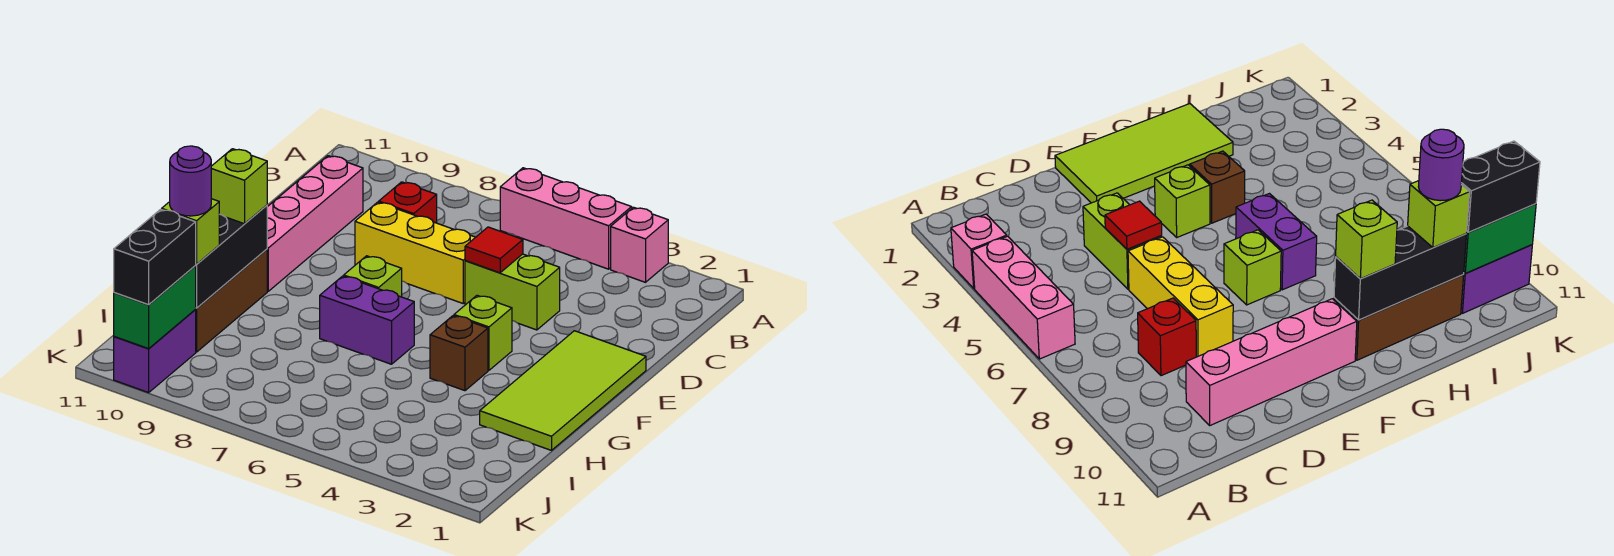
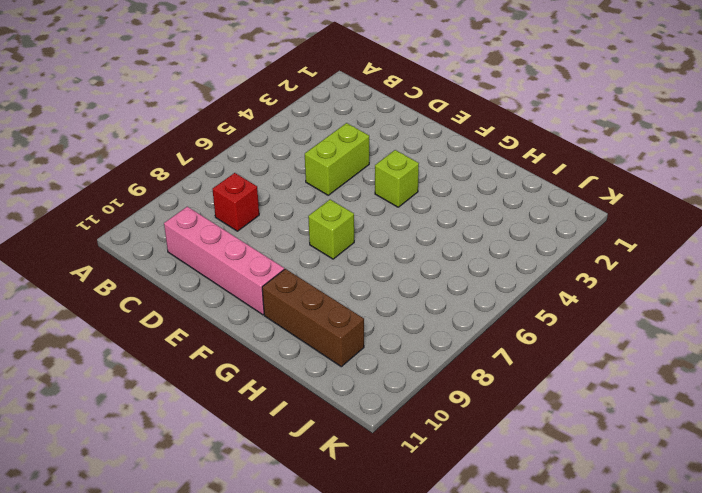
none -> pink brick A3 level 1
none -> pink brick A4:A6 level 1
none -> yellow brick D6:D8 level 1

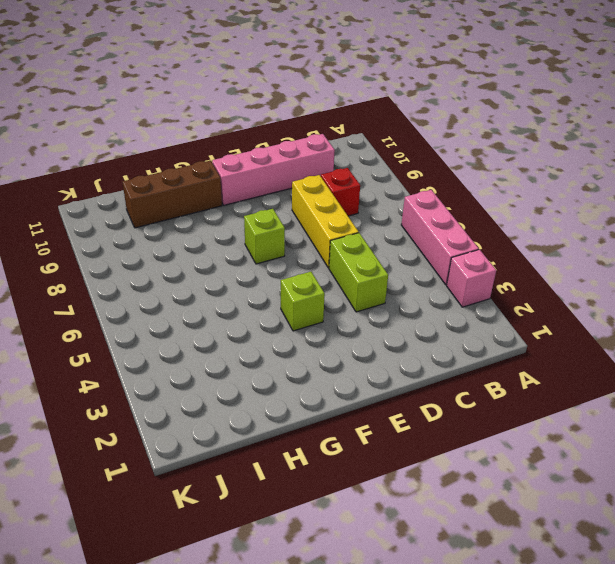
none -> lime tile E1:H2 level 1
none -> brown brick G4 level 1
none -> purple brick G6:G7 level 1

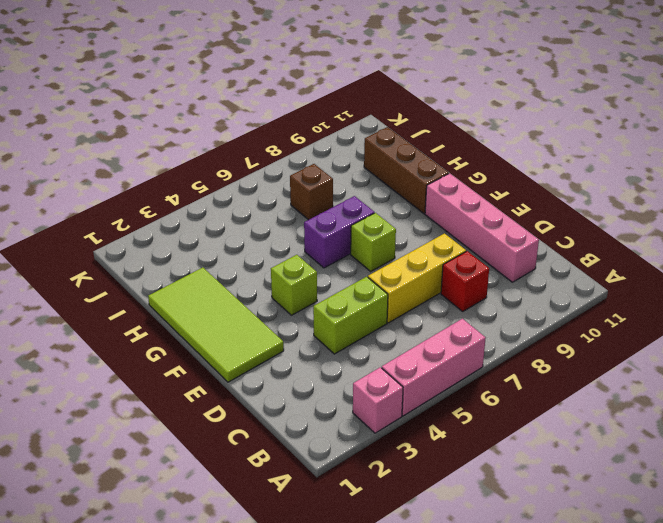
brown brick I7 level 1 -> brown brick G4 level 1
none -> purple brick J10:K10 level 1
none -> red tile D5 level 2
none -> black brick G10:I10 level 2

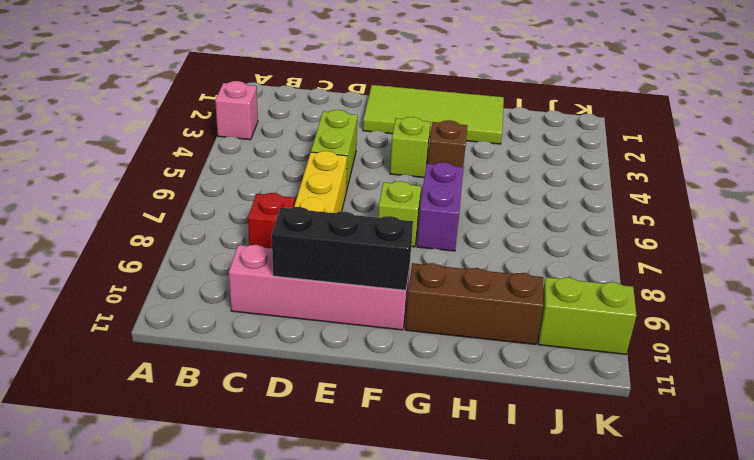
black brick D10:F10 level 2 -> black brick G10:I10 level 2
lime brick J10:K10 level 1 -> purple brick J10:K10 level 1
none -> pink brick A4:A6 level 1
none -> red tile D5 level 2
none -> green brick J10:K10 level 2

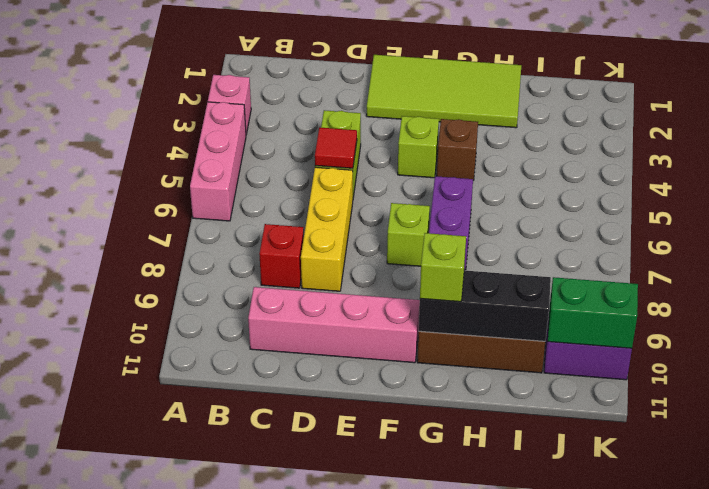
none -> lime brick I10 level 3
none -> black brick J10:K10 level 3
none -> purple round brick I10 level 4

